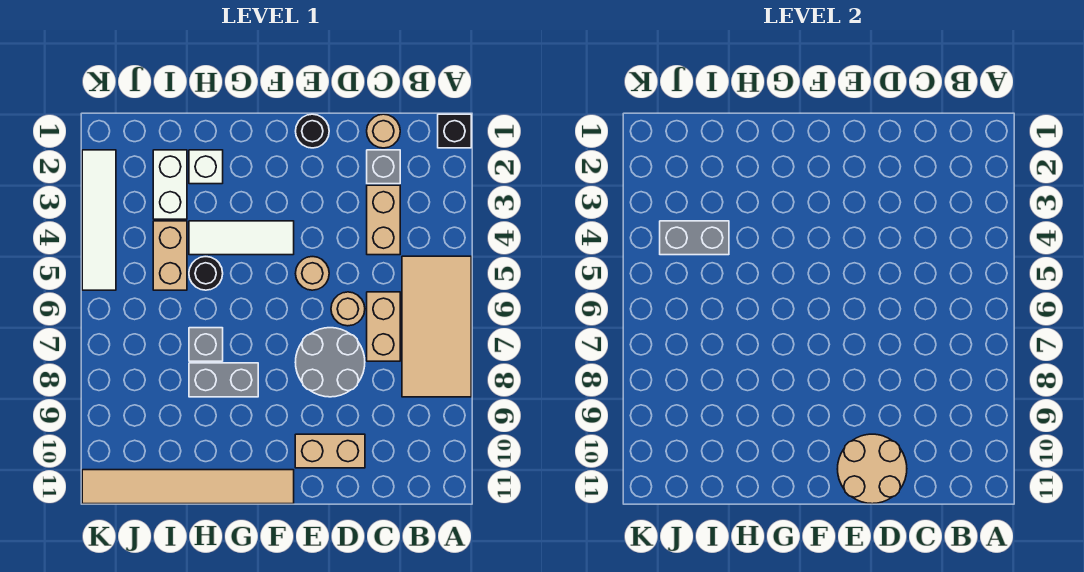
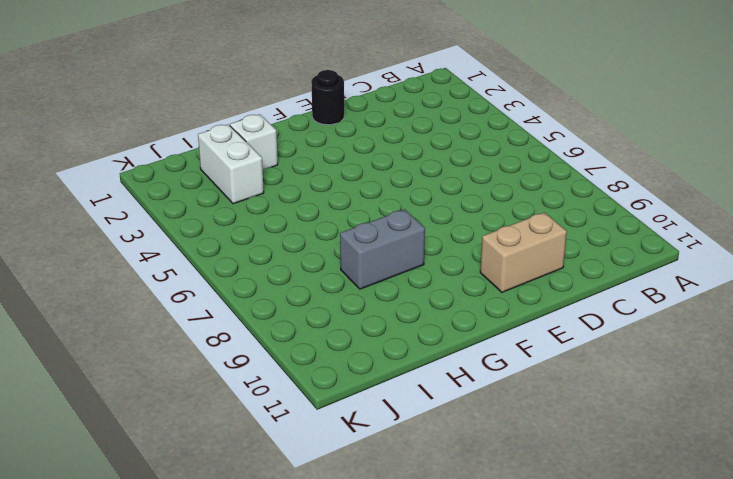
none -> black brick A1 level 1
none -> tan tile A5:B8 level 1
none -> tan round brick C1 level 1

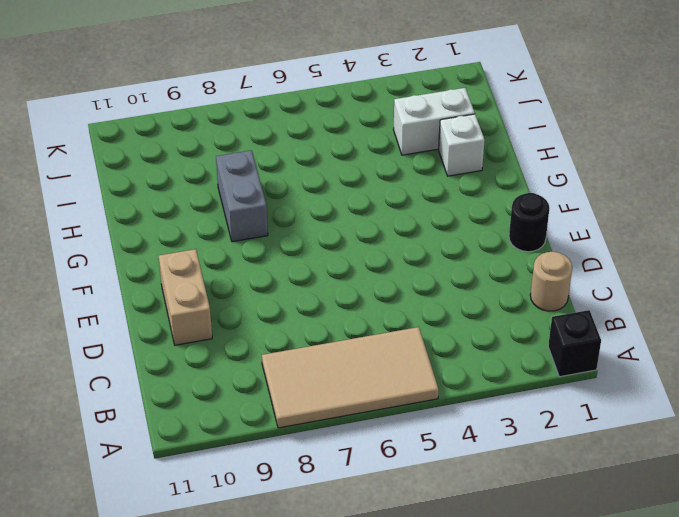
none -> grey brick C2 level 1
none -> tan brick C3:C4 level 1
none -> tan brick C6:C7 level 1

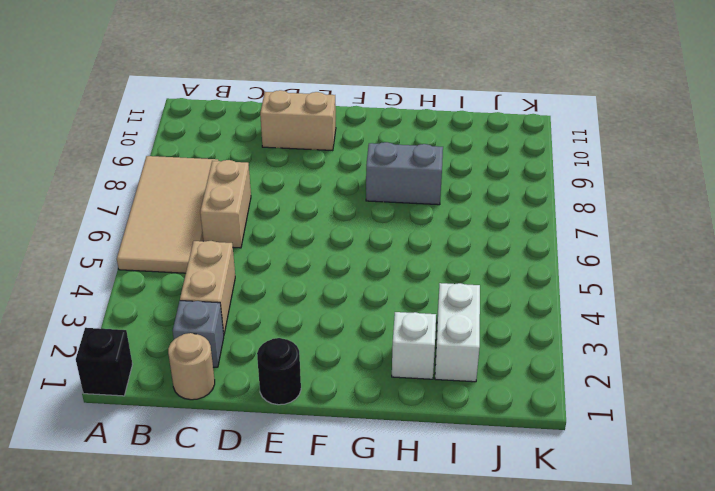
none -> tan round brick D6 level 1
none -> grey round brick D7:E8 level 1
none -> tan round brick E5 level 1

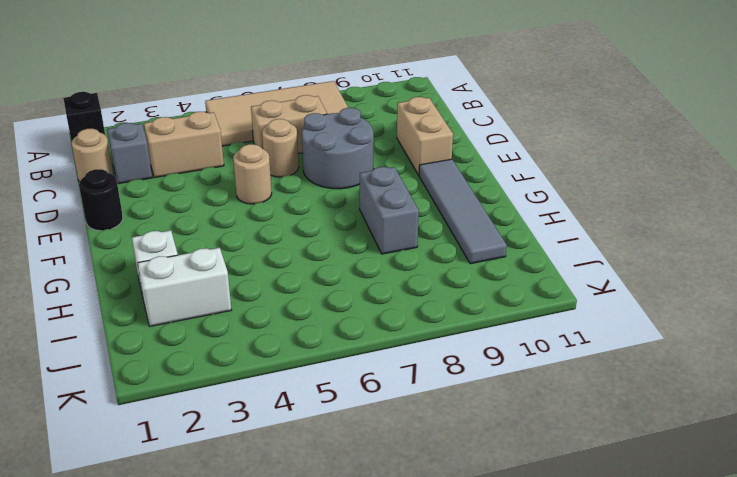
grey tile F10:I10 level 1 -> none
none -> white tile F4:H4 level 1
none -> tan tile F11:K11 level 1
none -> black round brick H5 level 1

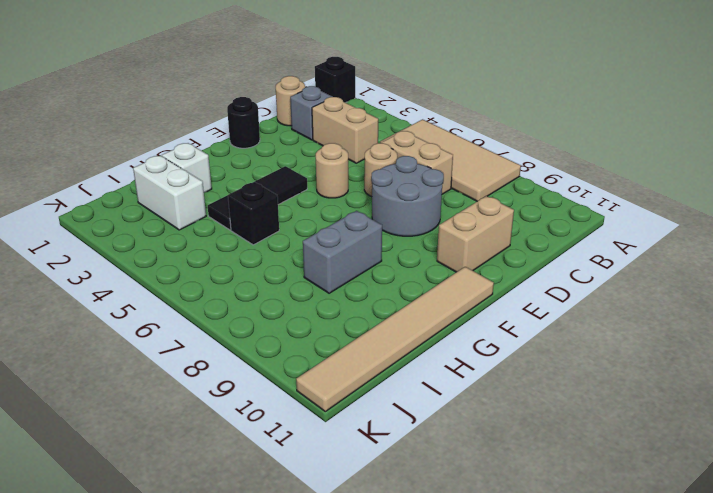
black tile F4:H4 level 1 -> white tile F4:H4 level 1
black brick H5 level 1 -> black round brick H5 level 1
none -> grey brick H7 level 1
none -> tan brick I4:I5 level 1
none -> white tile K2:K5 level 1

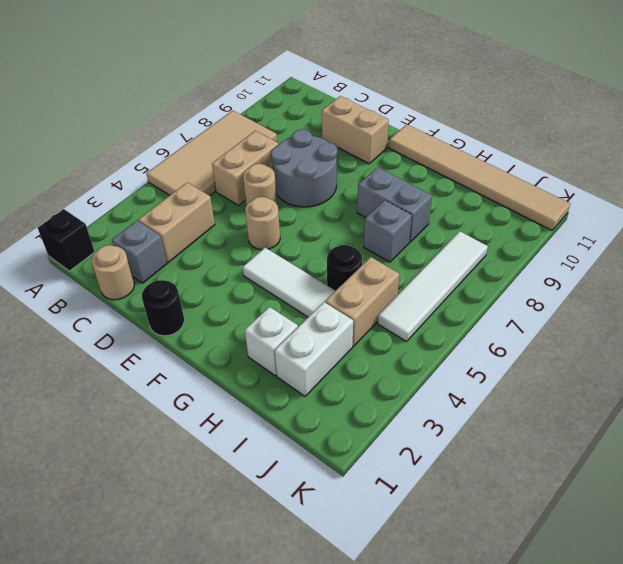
white tile J5:J8 level 1 -> white tile K2:K5 level 1
none -> tan round brick D10:E11 level 2
none -> grey brick I4:J4 level 2

